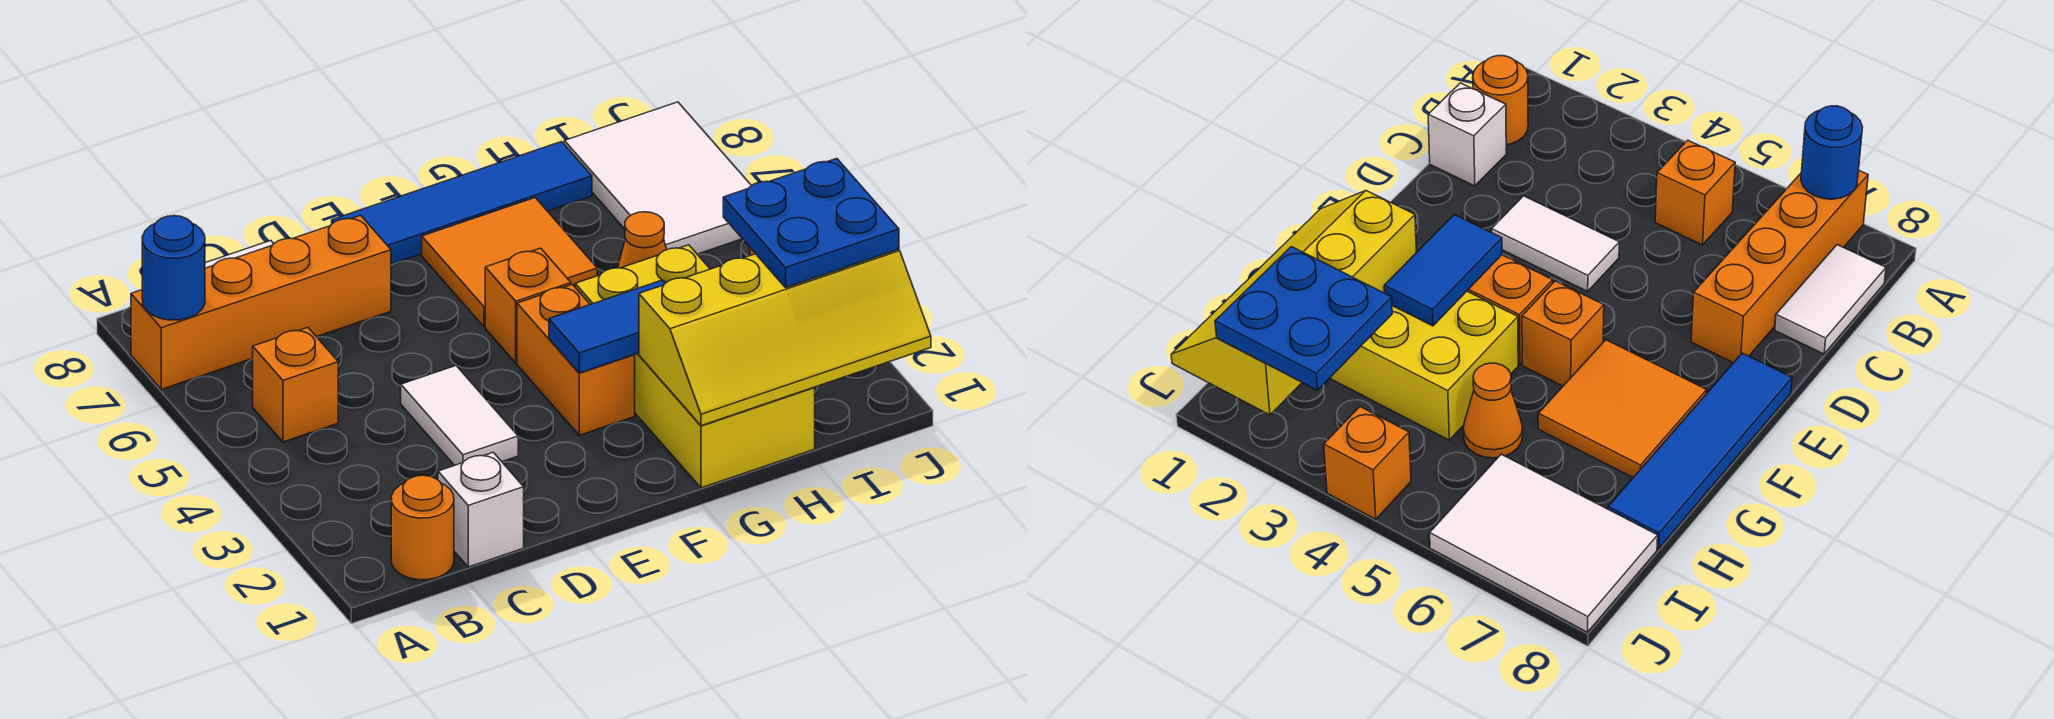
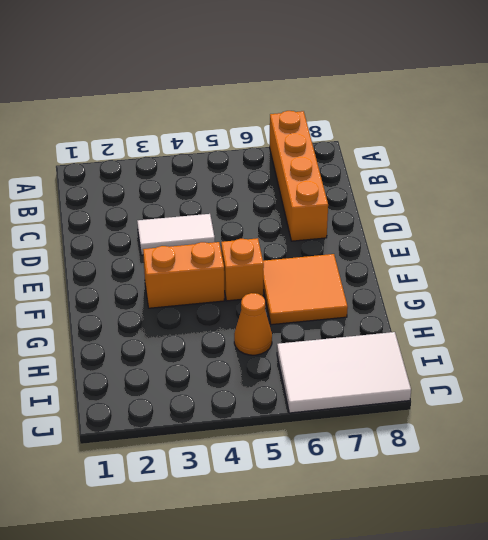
none -> orange round brick B1 level 1
none -> orange brick B5 level 1
none -> white tile B8:C8 level 1

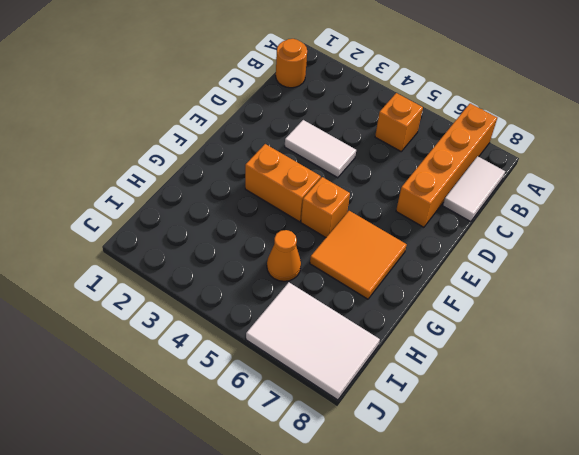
none -> white brick C1 level 1
none -> blue tile E8:H8 level 1
none -> yellow brick G1:H4 level 1

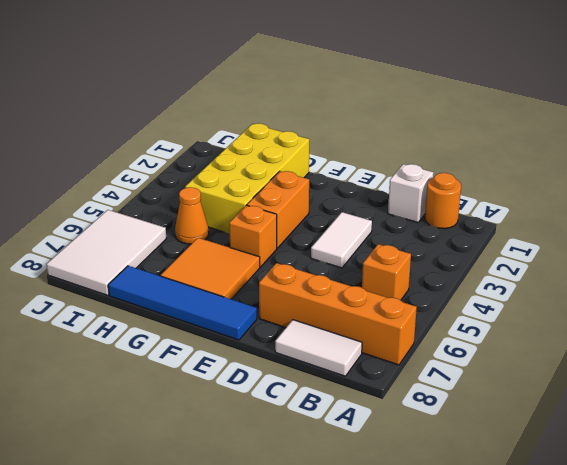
none -> orange brick J4 level 1
none -> blue round brick A7 level 2
none -> blue tile F3:G3 level 2

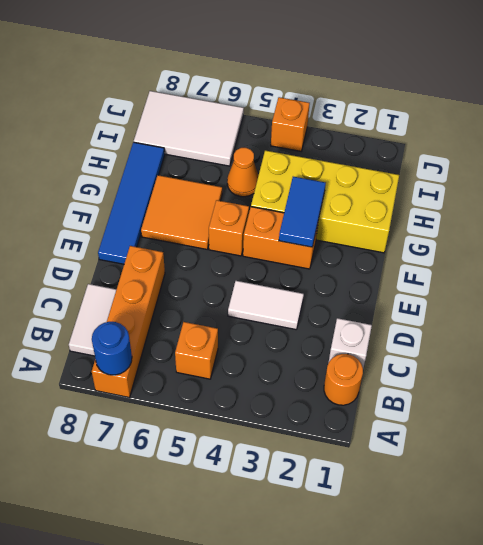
none -> yellow slope G1:J2 level 2 top 2
none -> blue plate I2:J3 level 3

